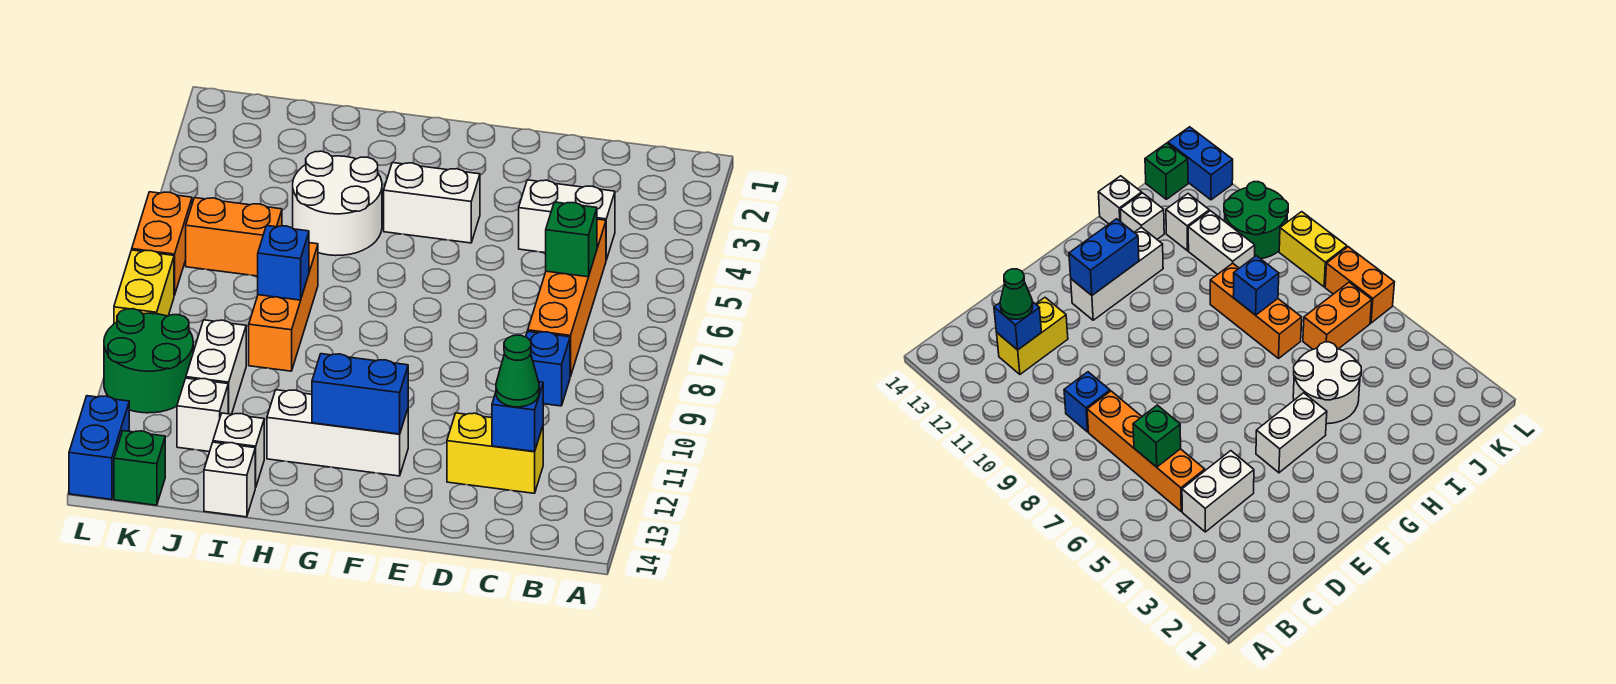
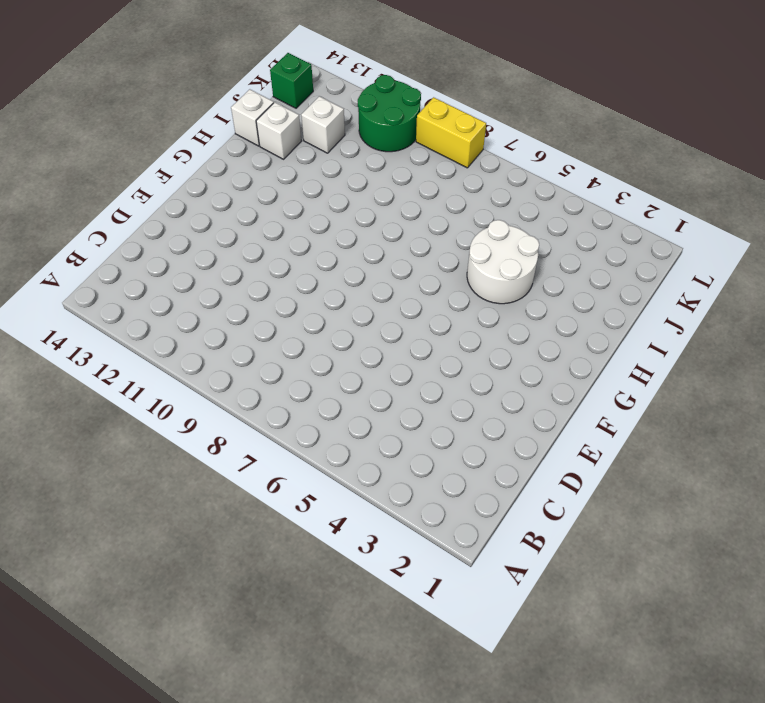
none -> white brick C4:D4 level 1
none -> orange brick C5:C8 level 1
none -> blue brick C9 level 1

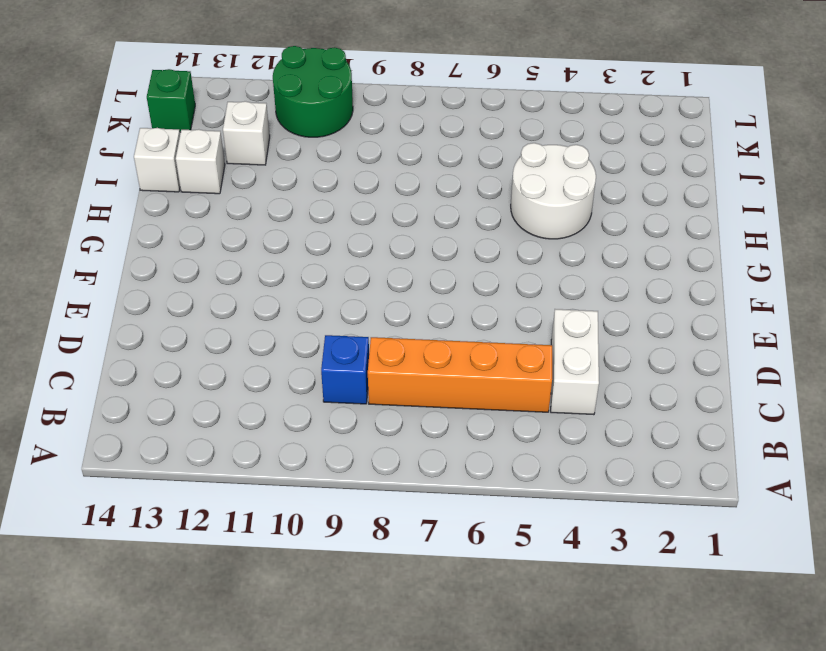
none -> yellow brick C12:D12 level 1
none -> white brick F4:G4 level 1
none -> white brick F12:H12 level 1

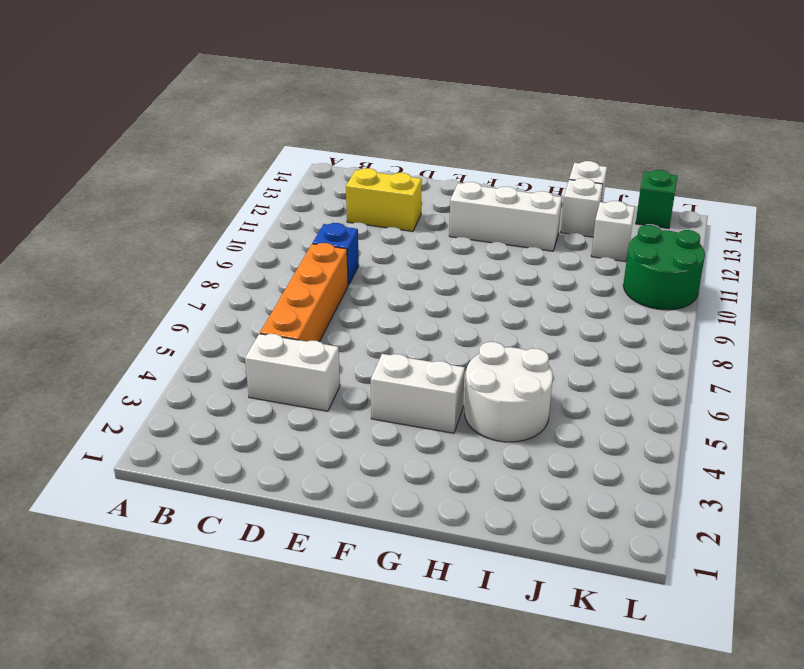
none -> orange brick I7:I9 level 1
none -> orange brick J6:K6 level 1
none -> white brick J10:J11 level 1

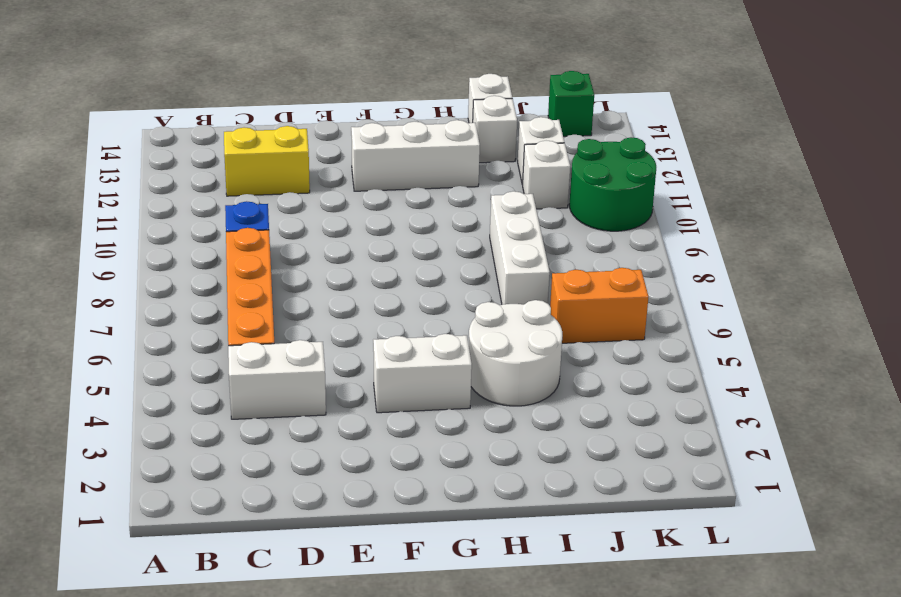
white brick I7:I9 level 1 -> orange brick I7:I9 level 1
white brick J11 level 1 -> white brick J10:J11 level 1
none -> orange brick L6:L7 level 1
none -> yellow brick L8:L9 level 1
none -> blue brick L13:L14 level 1

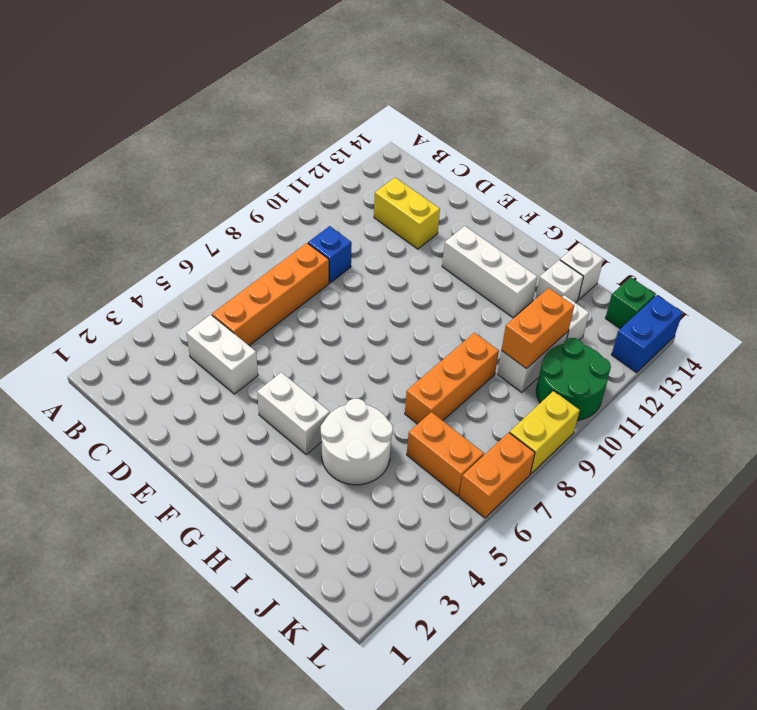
orange brick J10:J11 level 2 -> none
none -> green brick C6 level 2
none -> blue brick C12 level 2
none -> blue brick F12:G12 level 2

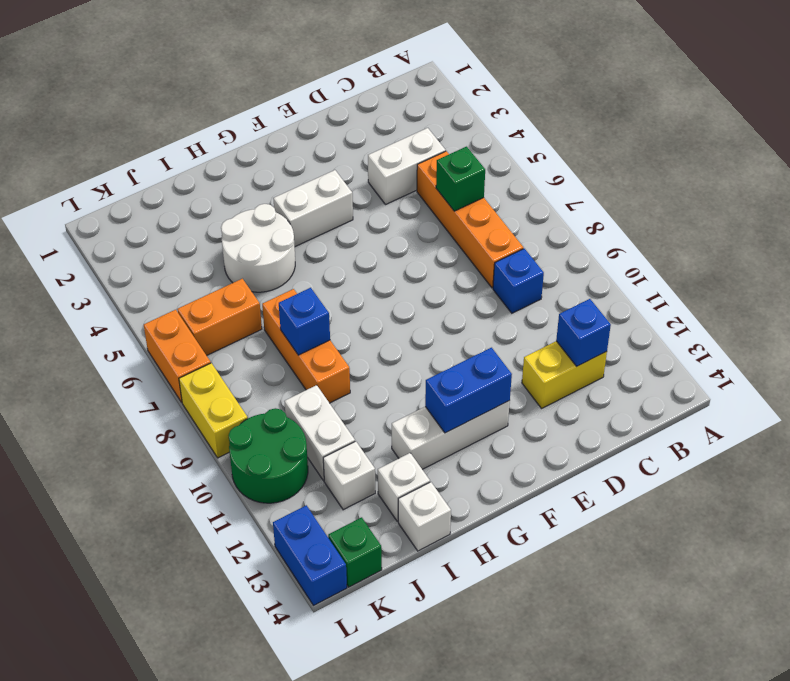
none -> green cone C12 level 3

